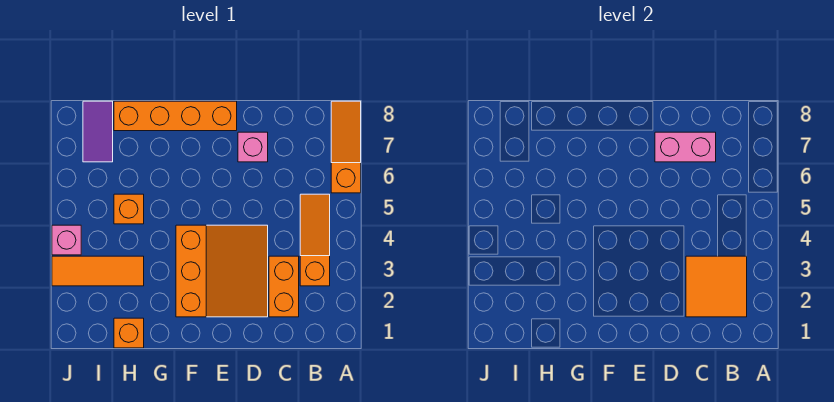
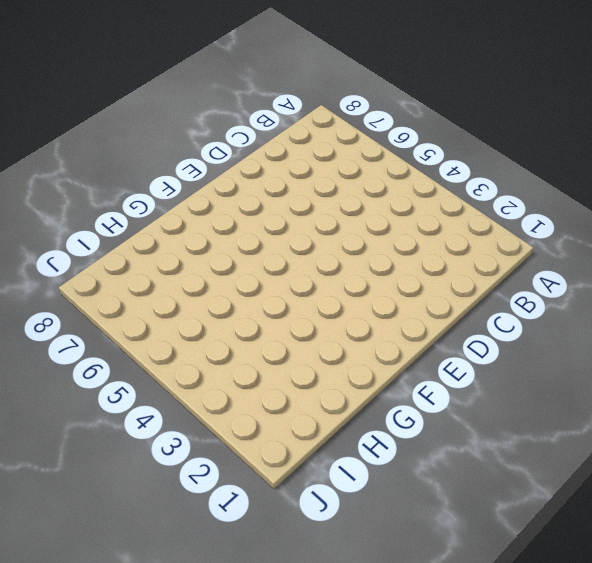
none -> orange slope A6:A8 level 1 top 6
none -> orange slope B3:B5 level 1 top 3
none -> orange brick C2:C3 level 1

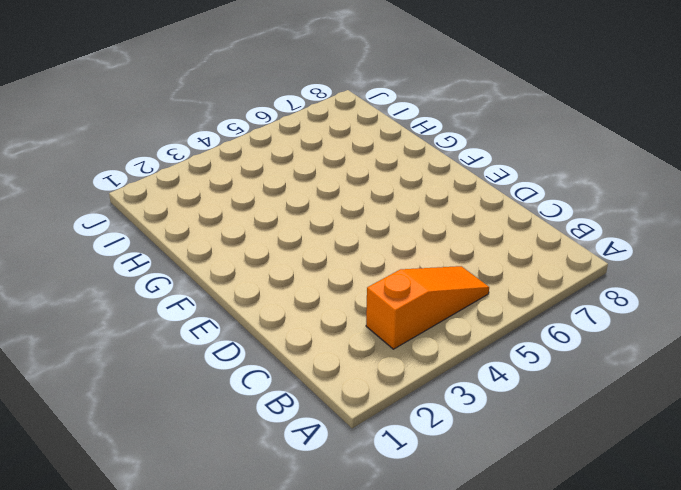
none -> orange slope A6:A8 level 1 top 6
none -> orange brick C2:C3 level 1
none -> orange slope D2:F4 level 1 top F

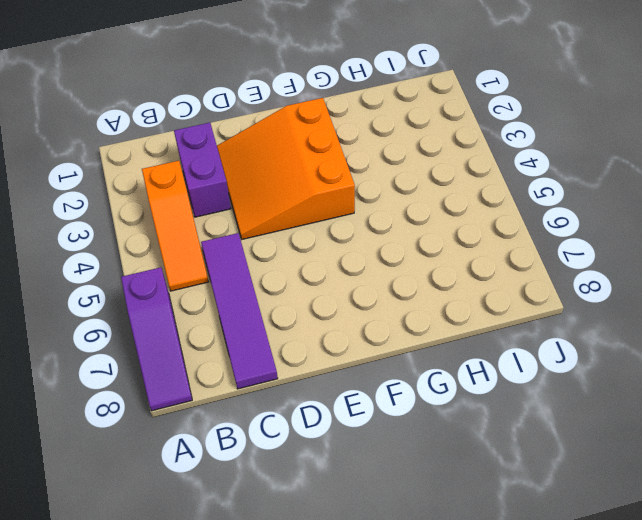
purple slope A6:A8 level 1 top 6 -> orange slope A6:A8 level 1 top 6
purple brick C2:C3 level 1 -> orange brick C2:C3 level 1
purple tile C5:C8 level 1 -> none
none -> pink brick D7 level 1
none -> orange brick E8:H8 level 1
none -> orange brick H1 level 1

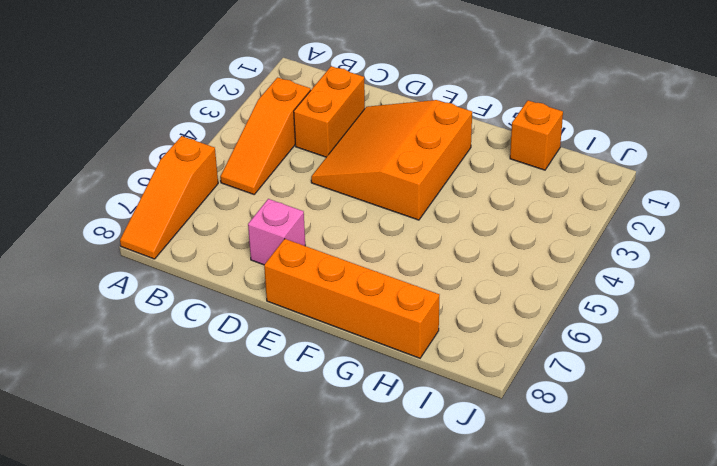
none -> orange tile H3:J3 level 1
none -> orange brick H5 level 1
none -> purple tile I7:I8 level 1

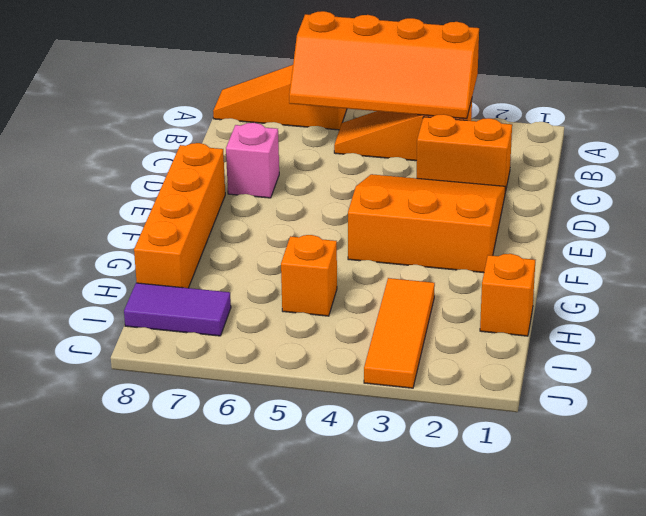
orange slope A3:B6 level 2 top A -> orange tile B2:C3 level 2
none -> pink brick J4 level 1
none -> pink brick C7:D7 level 2

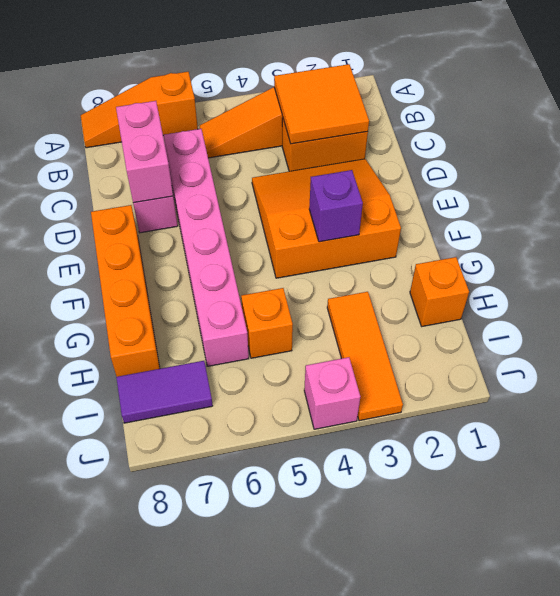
pink brick C6:H6 level 1 -> none
purple brick F3 level 2 -> none

